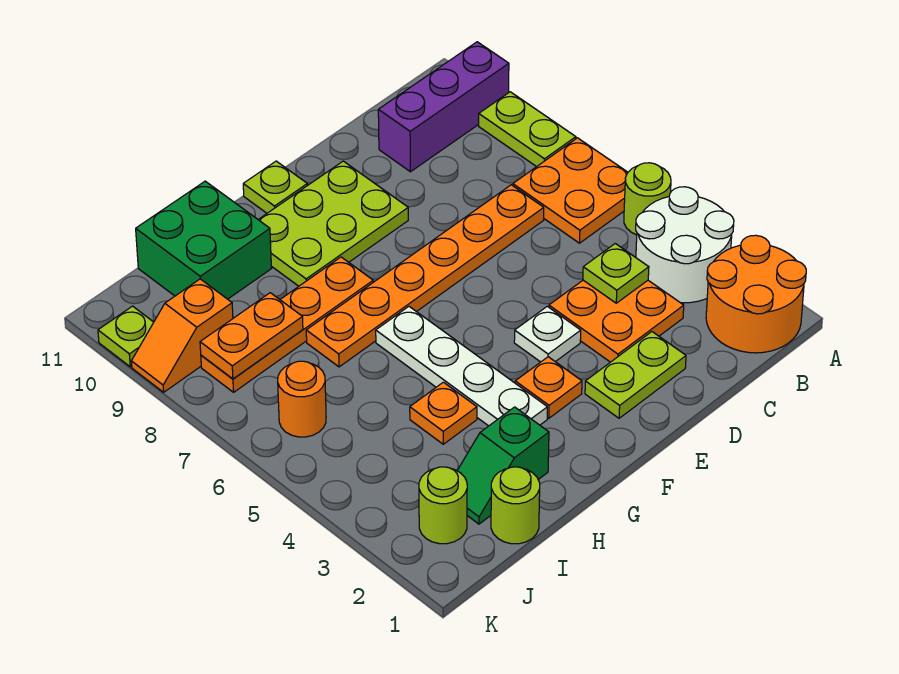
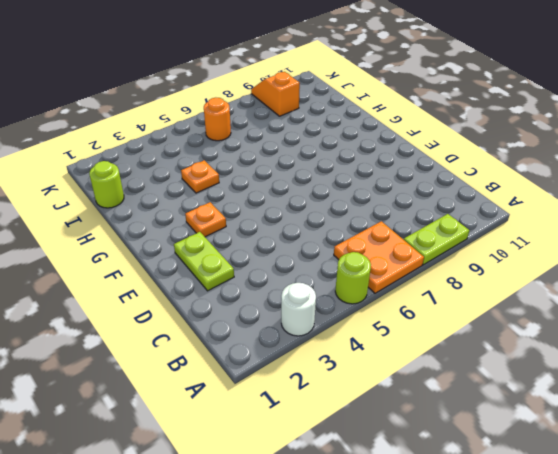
white round brick A3 level 1 -> white round brick A3:B4 level 1
none -> orange round brick A1:B2 level 1
none -> purple brick A10:C10 level 1
none -> orange plate C3:D4 level 1

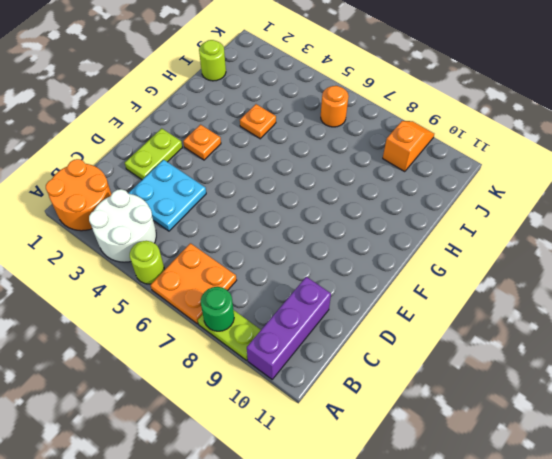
green round brick A8 level 2 -> none
cyan plate C3:D4 level 1 -> orange plate C3:D4 level 1
none -> orange plate C7:H7 level 1
none -> white plate E4 level 1
none -> lime plate E9:G10 level 1

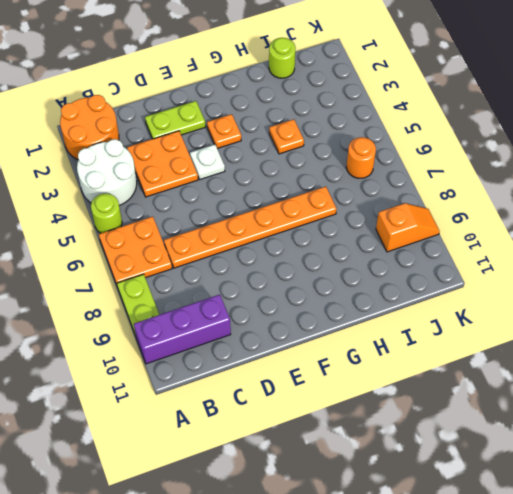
none -> lime plate E9:G10 level 1
none -> lime plate F11 level 1
none -> white plate G3:G6 level 1

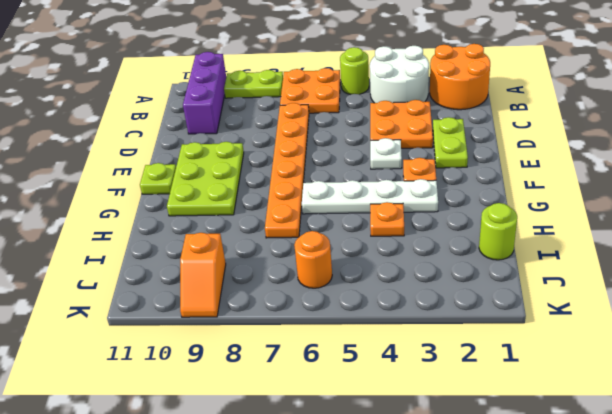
none -> orange plate G8:J8 level 1
none -> green slope H2:I2 level 1 top H
none -> green brick H10:I11 level 1

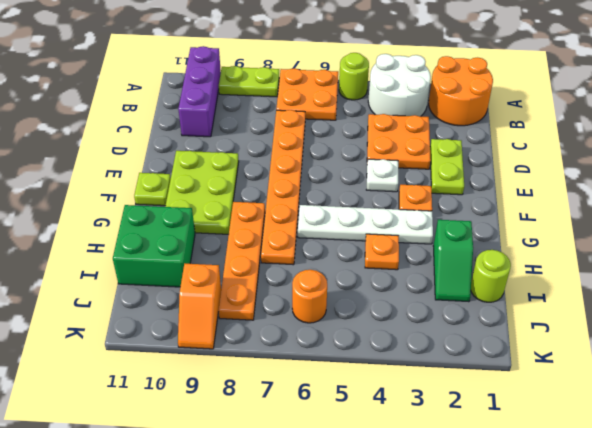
none -> lime round brick J2 level 1
none -> lime plate K10 level 1
none -> lime plate C4 level 2

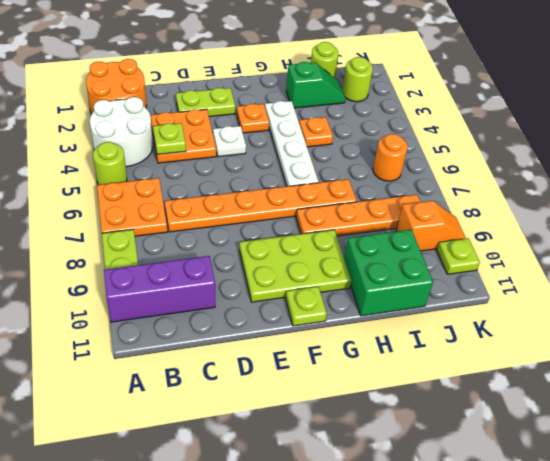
none -> orange plate I8:J8 level 2

